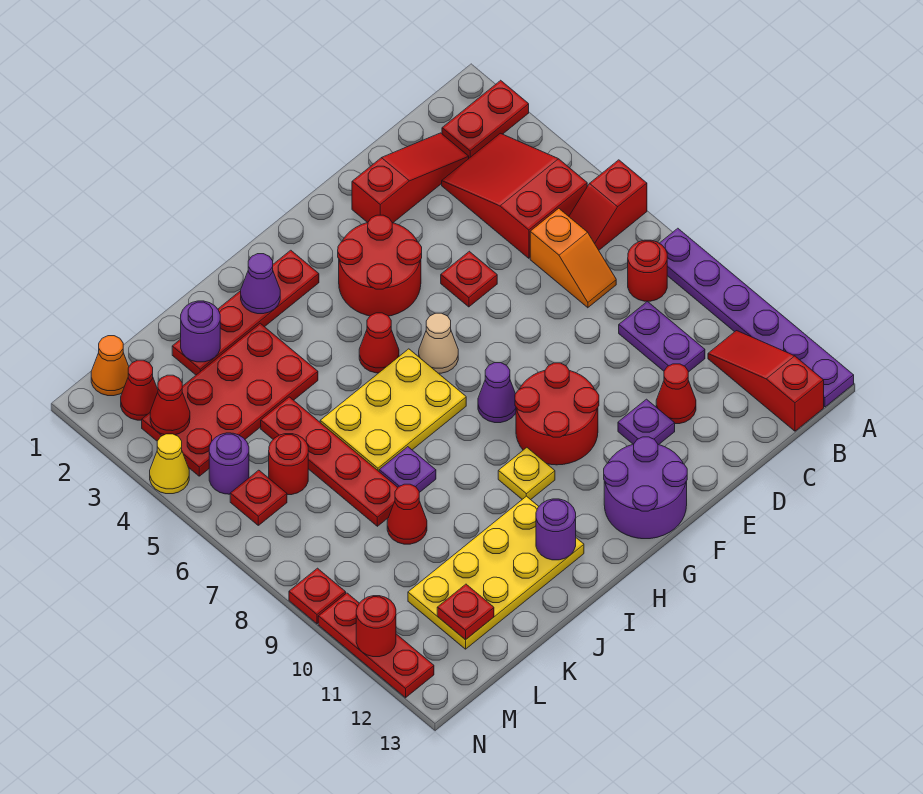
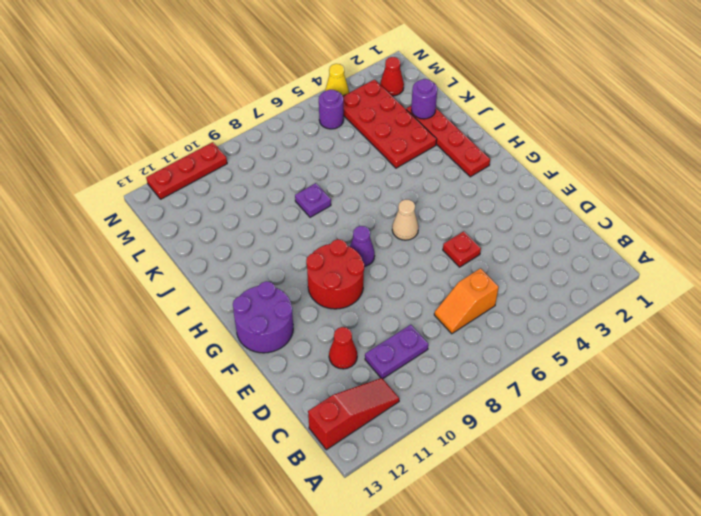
none -> red plate A2:B2 level 1
none -> red slope A6:B6 level 1 top A
none -> purple plate A8:A13 level 1
none -> red slope B3:C5 level 1 top 5

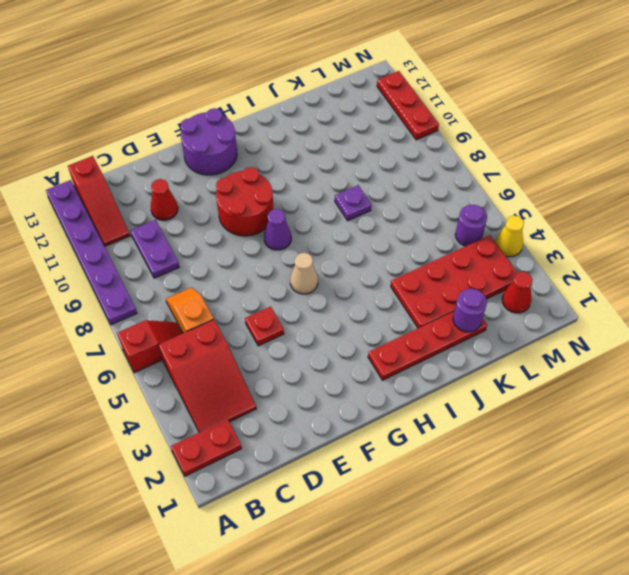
none -> red round brick B8 level 1
none -> red slope C2:E2 level 1 top E
none -> purple plate E11 level 1
none -> red round brick F3:G4 level 1

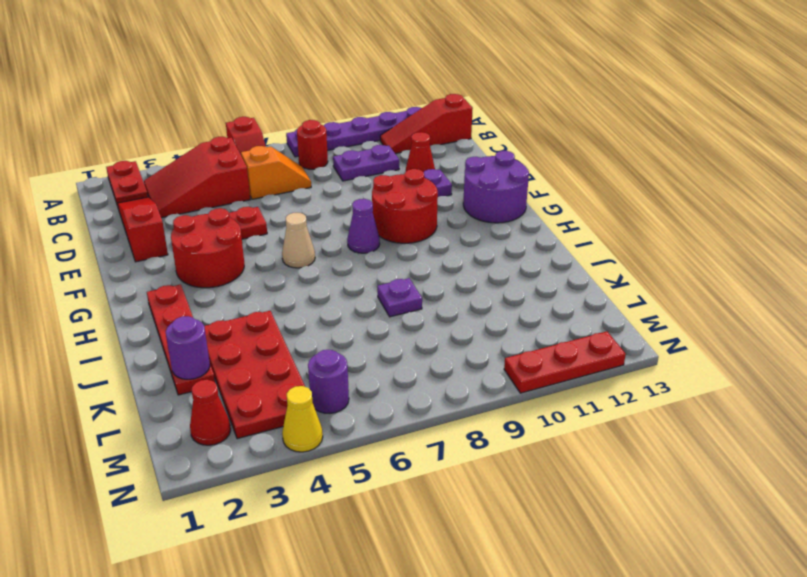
none -> red cone H5 level 1
none -> yellow plate H6:J7 level 1
none -> yellow plate H10 level 1
none -> yellow plate I11:L12 level 1

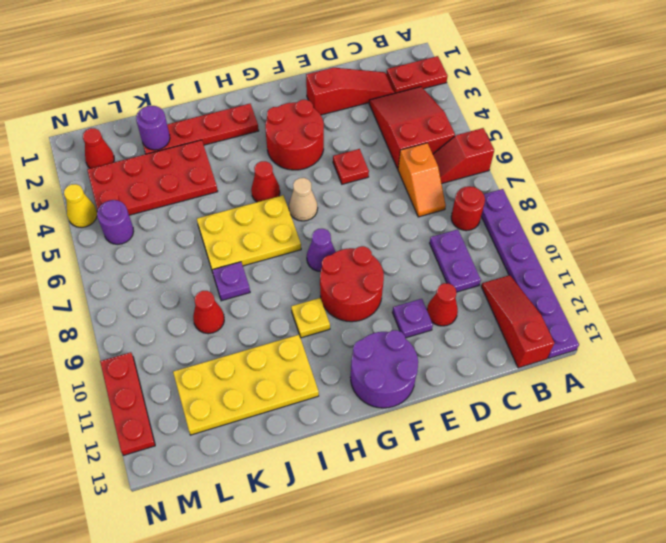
none -> red plate K5:K8 level 1
none -> red round brick L6 level 1
none -> orange cone M1 level 1
none -> red plate M6 level 1

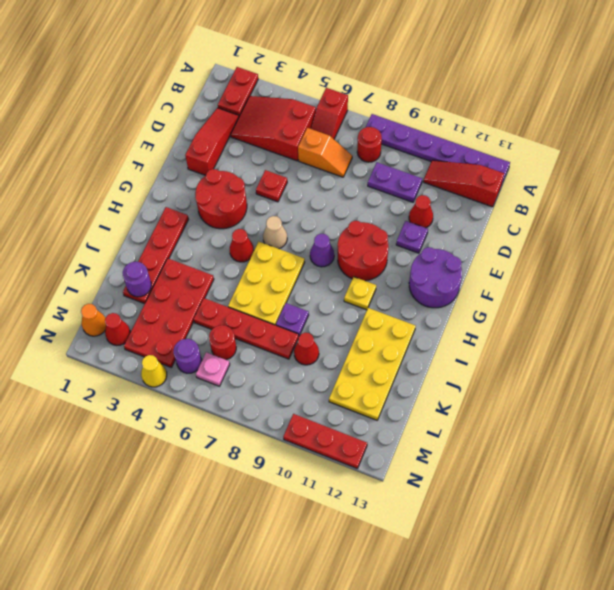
pink plate M6 level 1 -> red plate M6 level 1
none -> red plate N9 level 1
none -> purple cone I2 level 2
none -> purple round brick I12 level 2
none -> red plate L12 level 2

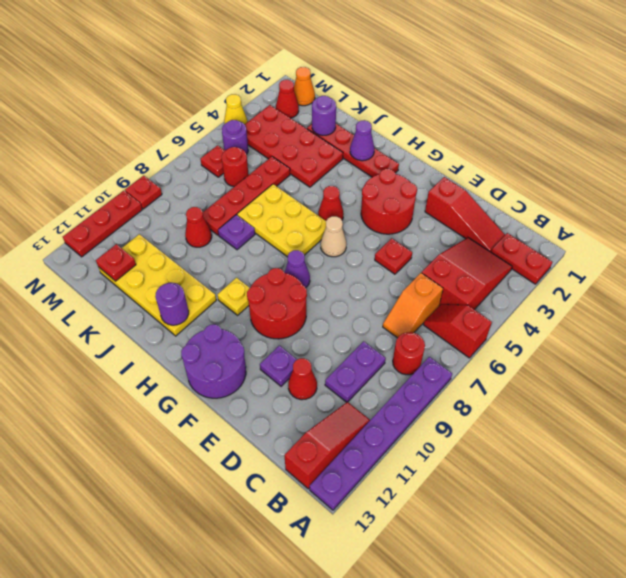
none -> red cone M3 level 2
none -> red round brick N11 level 2

